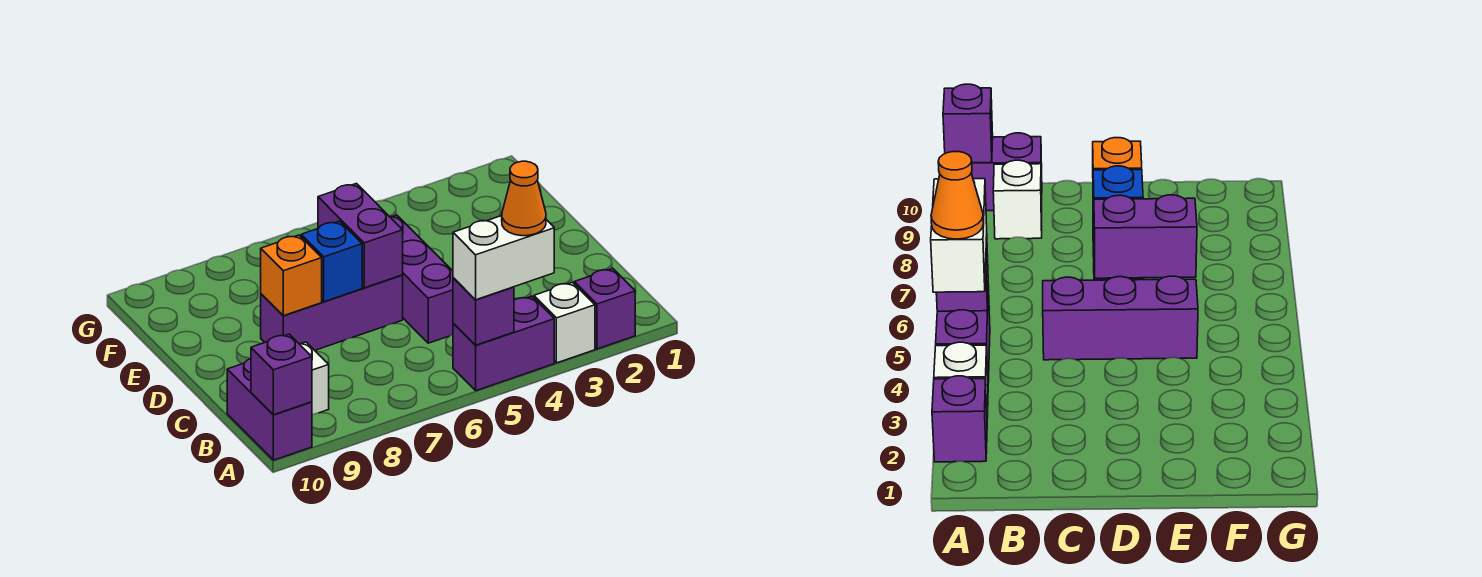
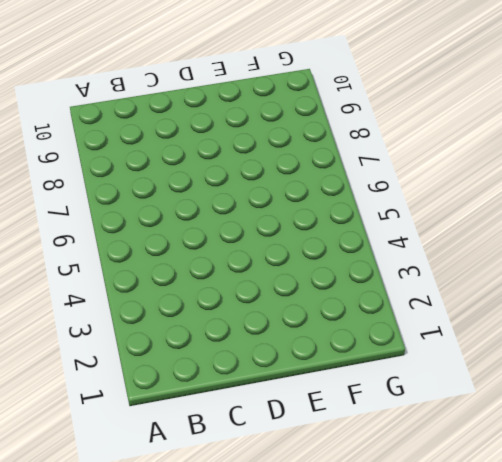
none -> purple brick A2 level 1
none -> white brick A3 level 1
none -> purple brick A4:A5 level 1

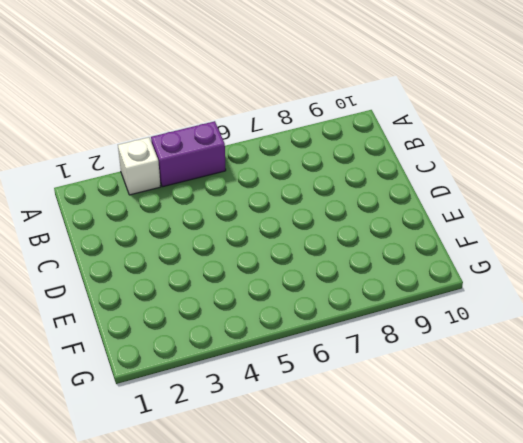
none -> purple brick A2 level 1
none -> purple brick A10:B10 level 1
none -> white brick B9 level 1

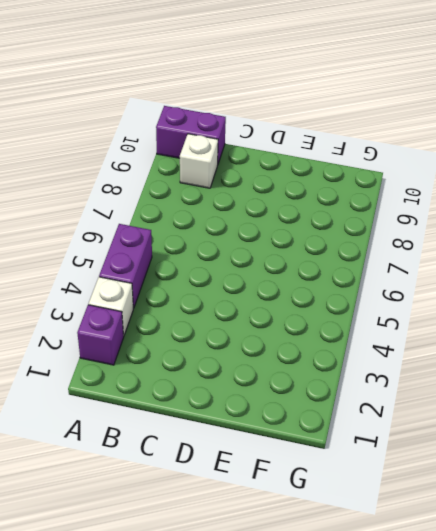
none -> purple brick C5:E5 level 1
none -> purple brick D6:D8 level 1
none -> purple brick A5 level 2

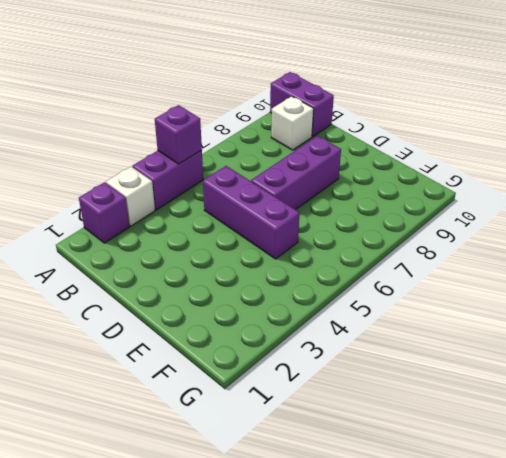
none -> purple brick A10 level 2
none -> purple brick D6:E6 level 2
none -> blue brick D7 level 2

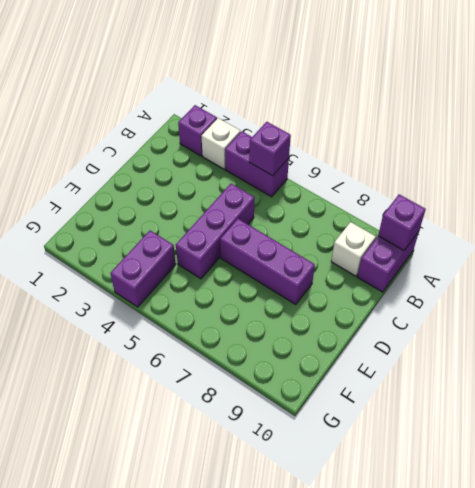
purple brick F4:G4 level 1 -> purple brick D6:E6 level 2
none -> blue brick D7 level 2
none -> orange brick D8 level 2
none -> white brick A4:A5 level 3

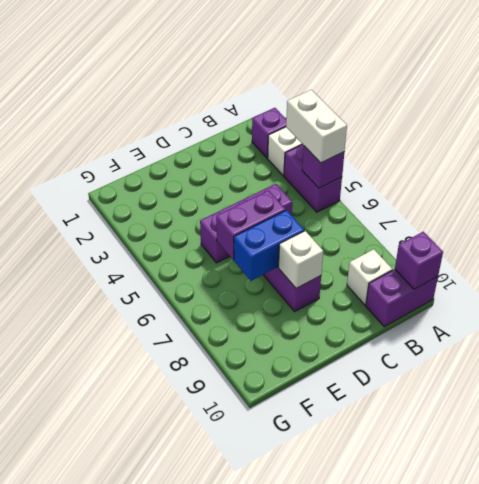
blue brick D7:E7 level 2 -> blue brick D7 level 2
white brick D8 level 2 -> orange brick D8 level 2
none -> orange cone A4 level 4

